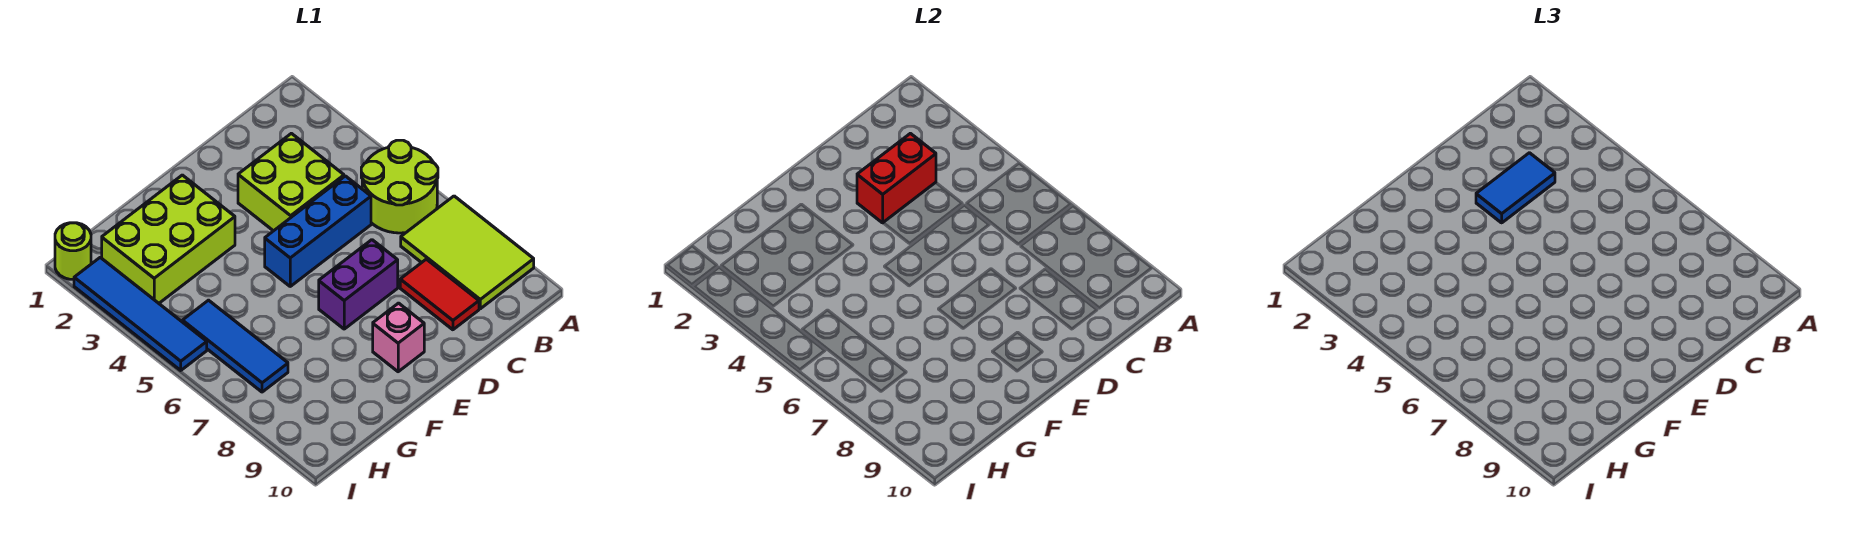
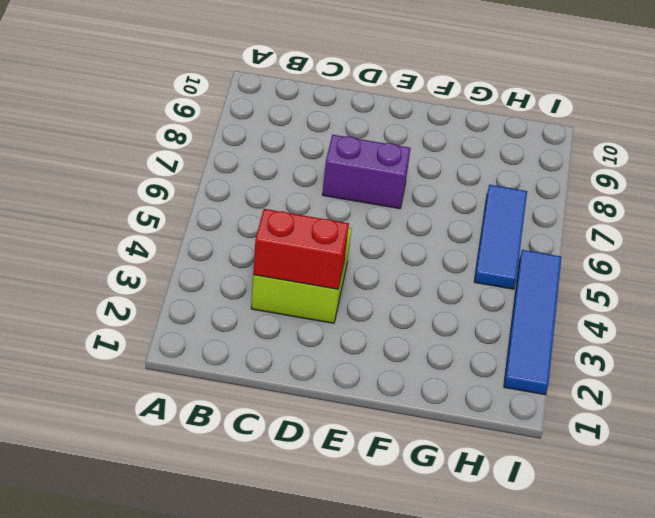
none -> lime round brick A5:B6 level 1
none -> lime tile A7:B9 level 1
none -> blue brick C5:E5 level 1

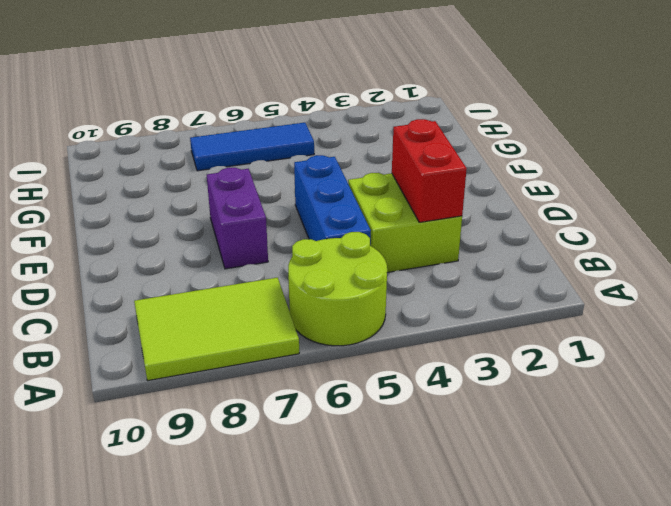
none -> red tile C8:C9 level 1
none -> pink brick E9 level 1
none -> lime brick F2:H3 level 1

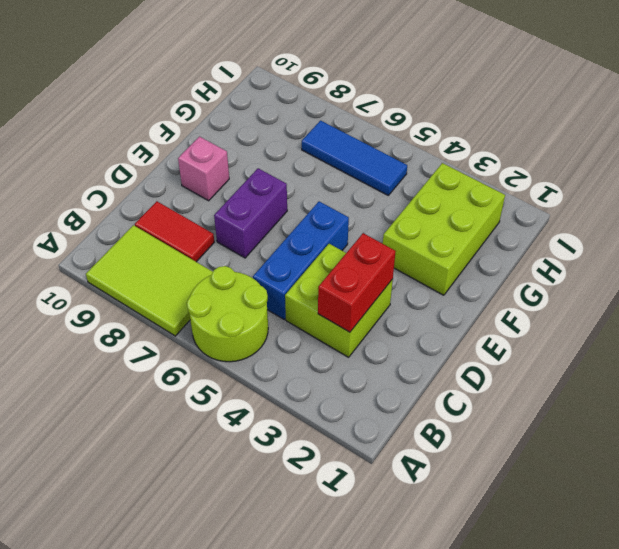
none -> lime round brick I1 level 1
none -> blue tile I2:I5 level 1
none -> blue tile C3:D3 level 3

